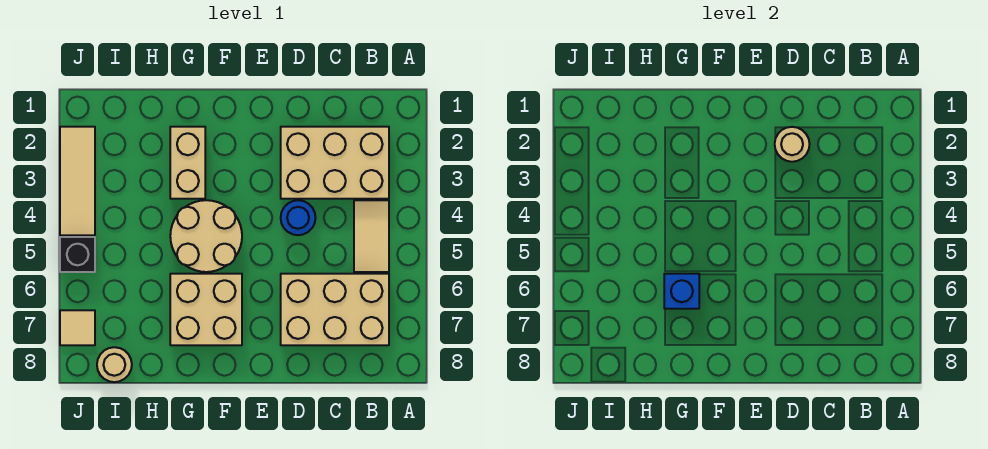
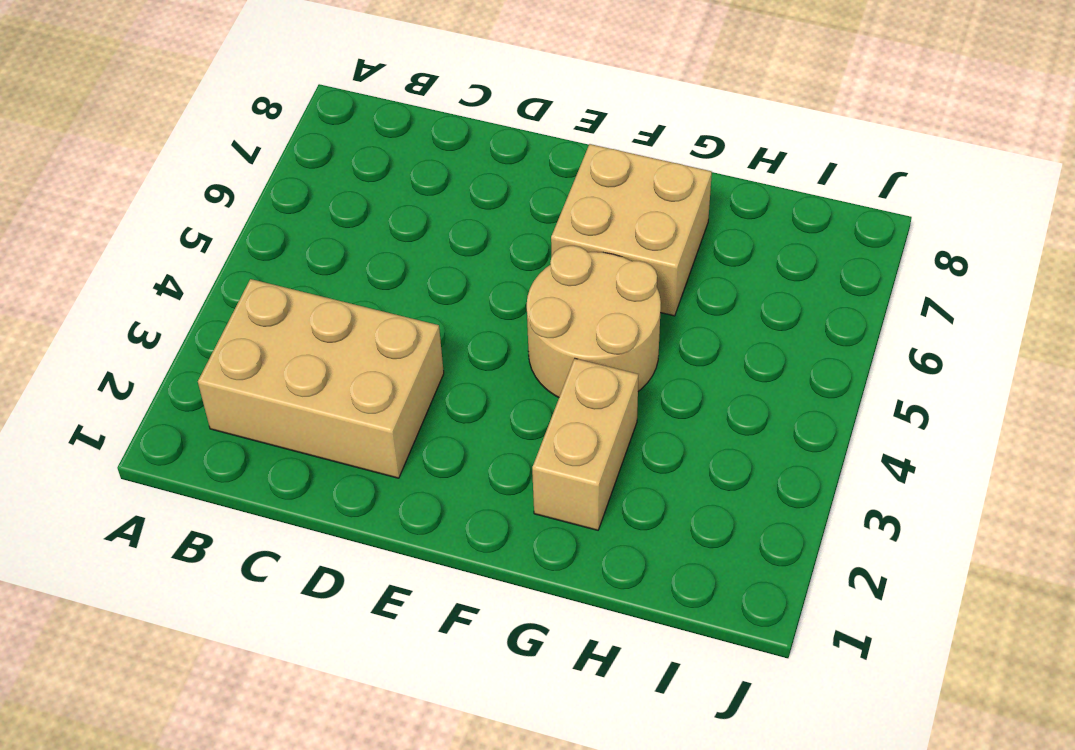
none -> tan tile B4:B5 level 1
none -> tan brick B6:D7 level 1
none -> blue round brick D4 level 1

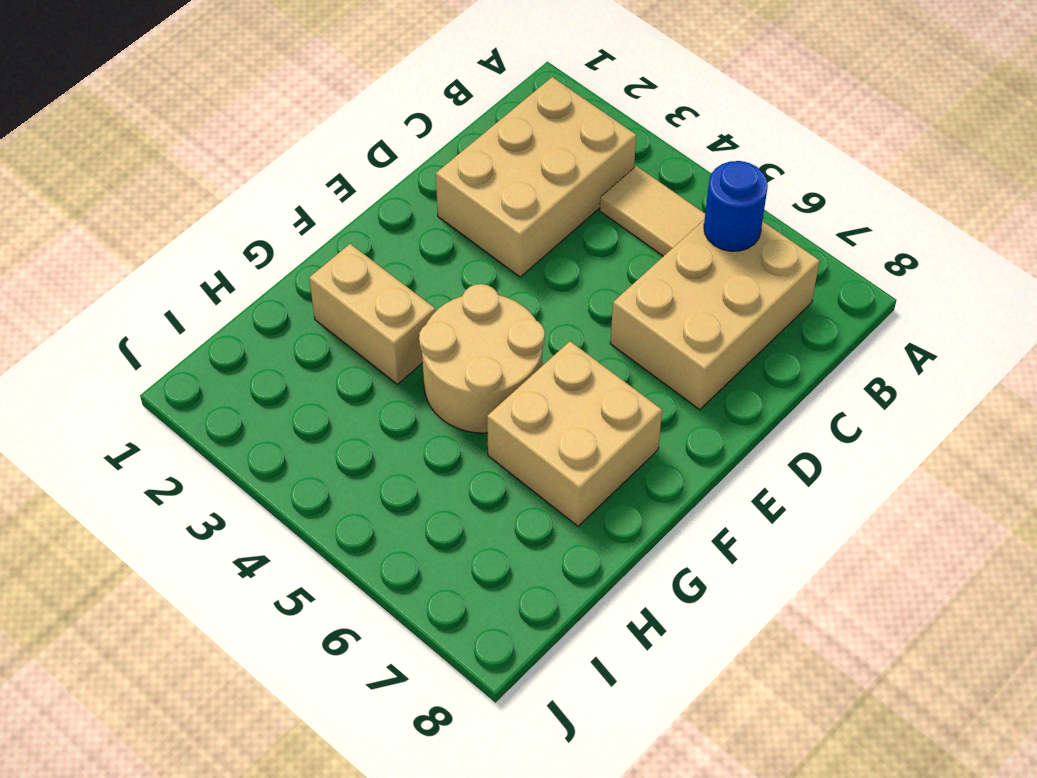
blue round brick B6 level 2 -> blue round brick D4 level 1
none -> tan round brick I8 level 1
none -> tan tile J2:J4 level 1
none -> black brick J5 level 1

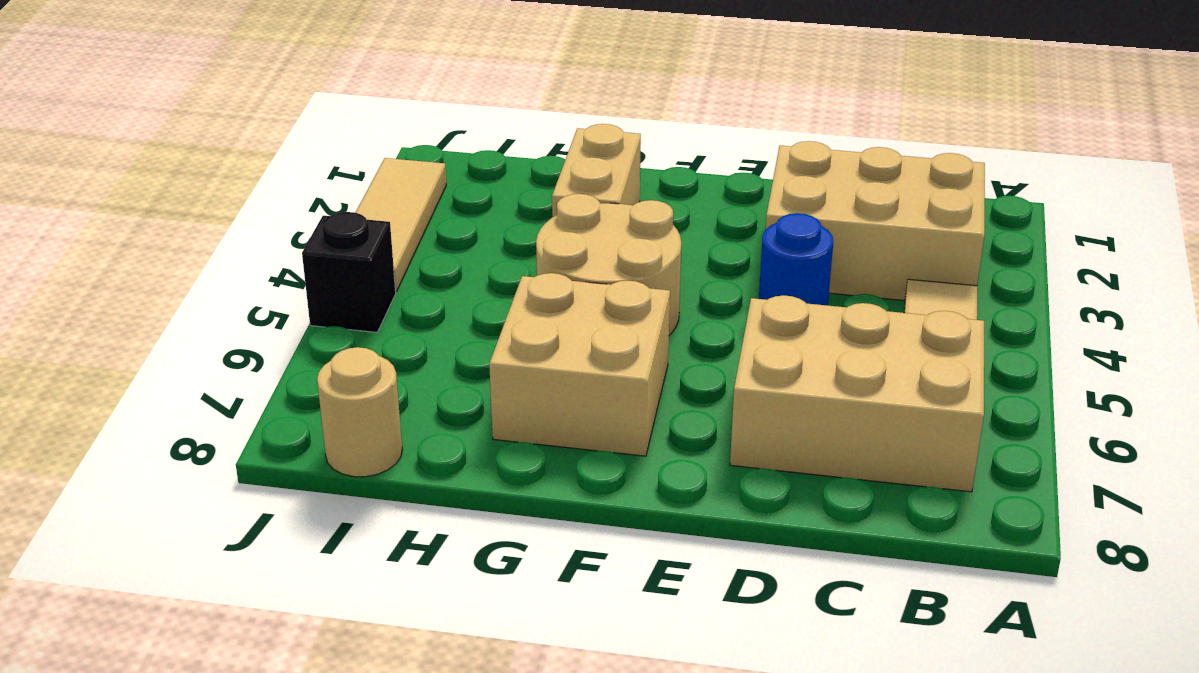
none -> tan tile J7 level 1
none -> tan round brick D2 level 2
none -> blue brick G6 level 2

